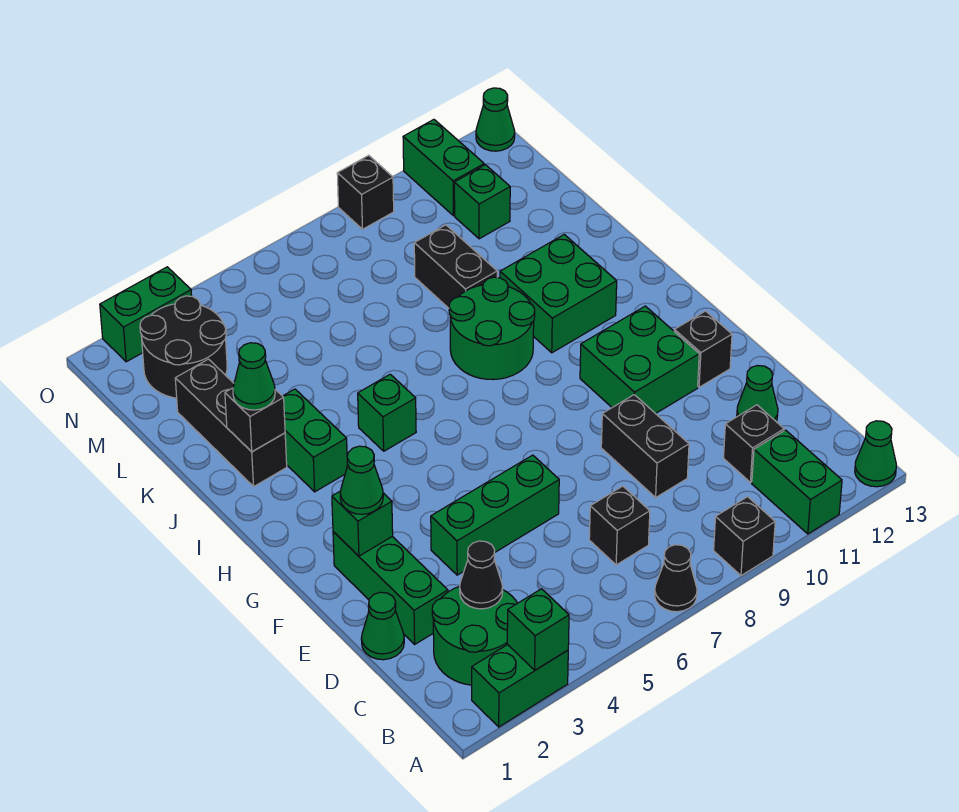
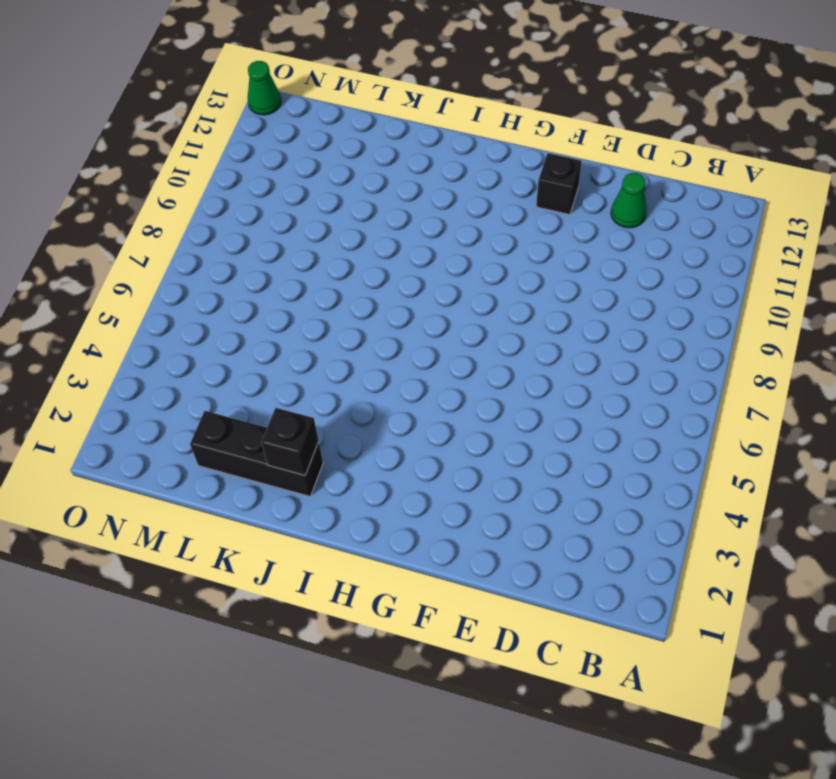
none -> green brick A2:A3 level 1
none -> black cone A7 level 1
none -> black brick A9 level 1
none -> green brick A11:B11 level 1

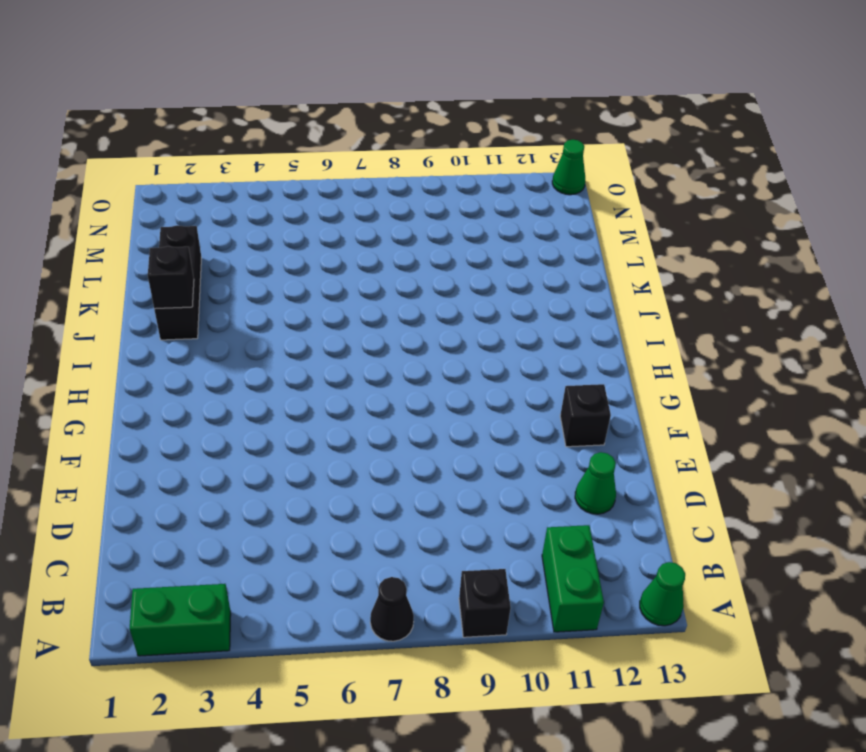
none -> green round brick B2:C3 level 1
none -> black brick C7 level 1
none -> black brick C11 level 1
none -> green cone D1 level 1

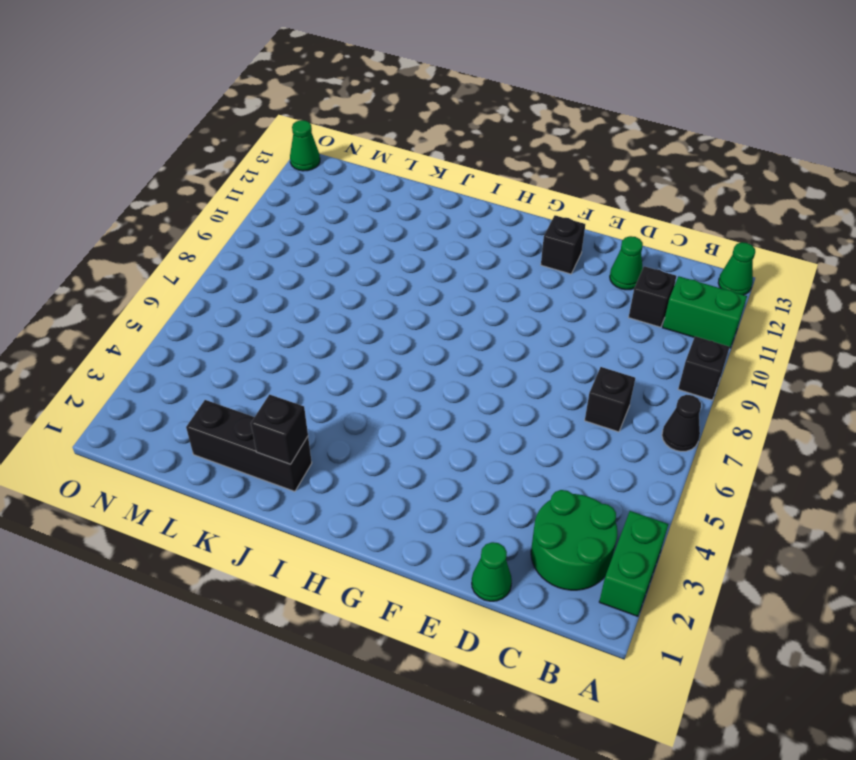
none -> green brick D2:F2 level 1
none -> black brick D9:E9 level 1
none -> green brick E4:E6 level 1
none -> green brick F10:G11 level 1

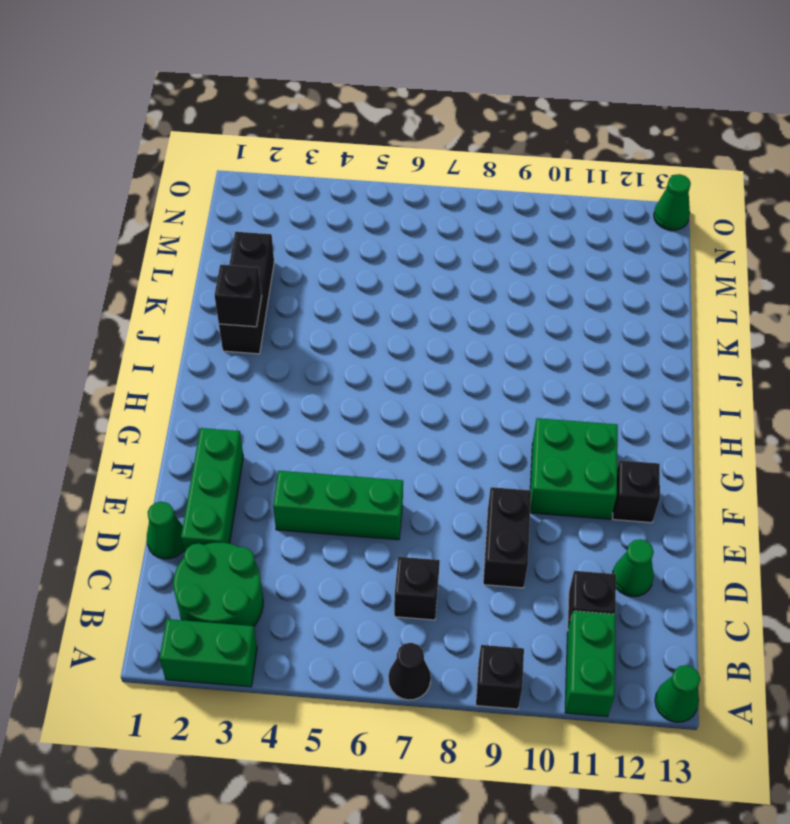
none -> green brick I3:J3 level 1
none -> green brick I5 level 1
none -> green round brick I8:J9 level 1
none -> green brick I10:J11 level 1

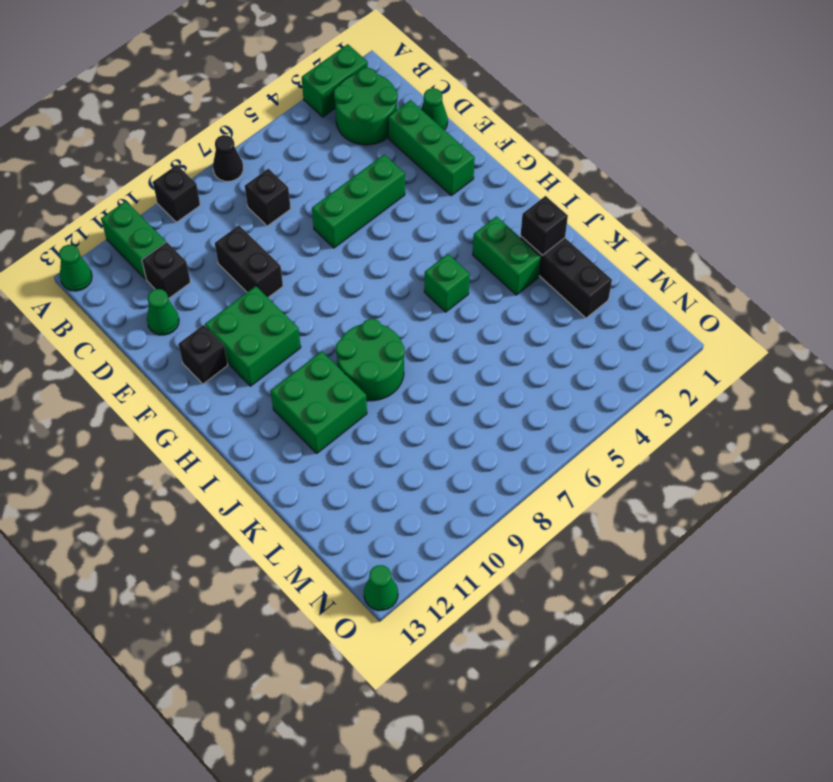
none -> black brick K9:L9 level 1
none -> black round brick M2:N3 level 1
none -> green brick M11 level 1
none -> green brick N11:O11 level 1

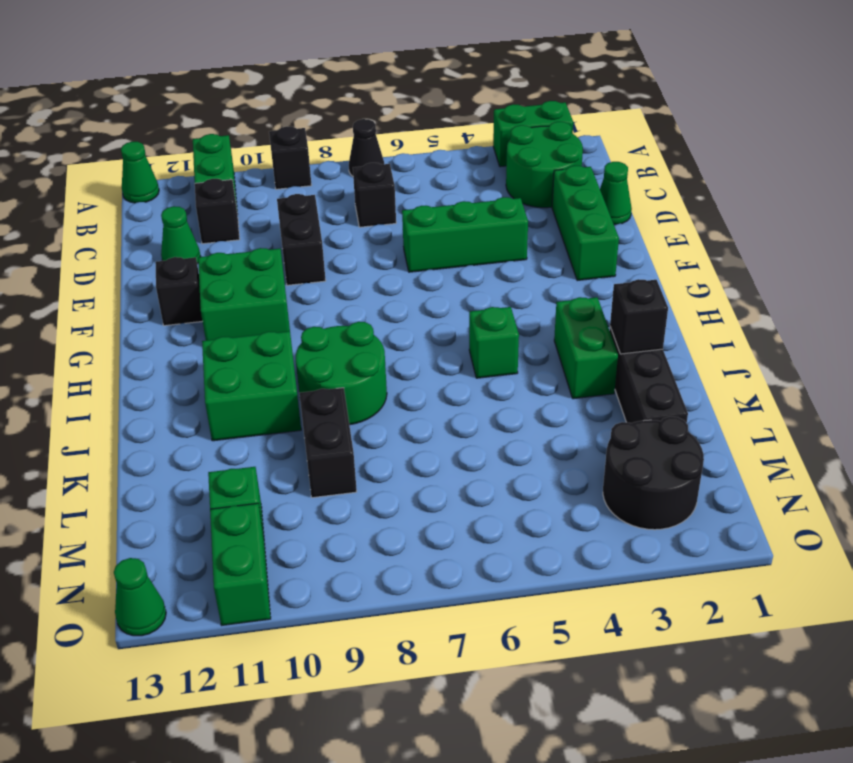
none -> green brick O2:O3 level 1
none -> black brick O9 level 1
none -> green brick A3 level 2
none -> black cone C3 level 2

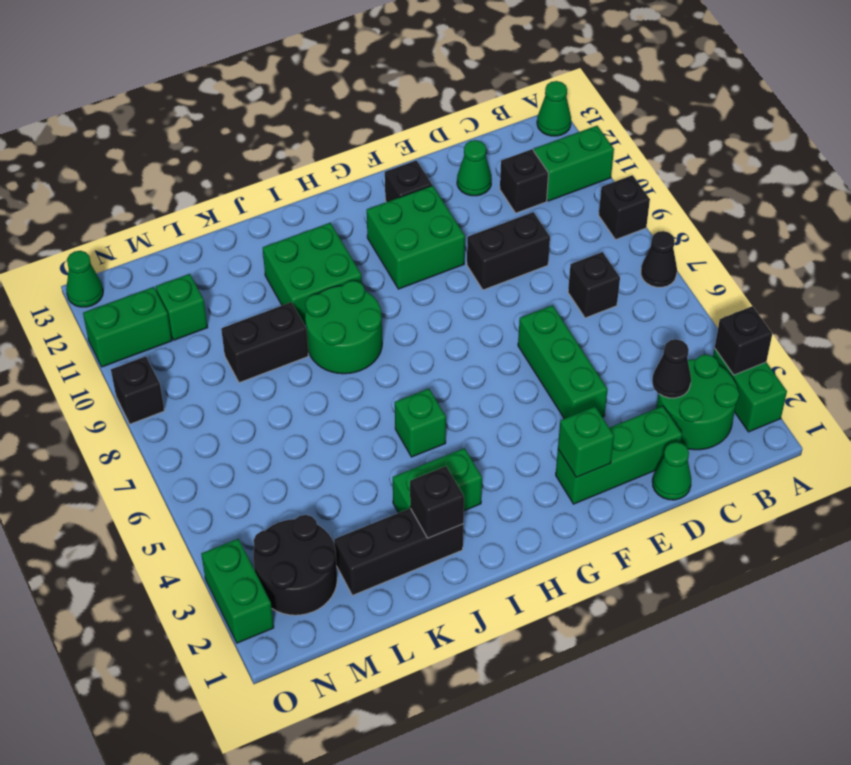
black brick A3 level 2 -> green brick A3 level 2
none -> green cone F2 level 3
none -> green cone J2 level 3

